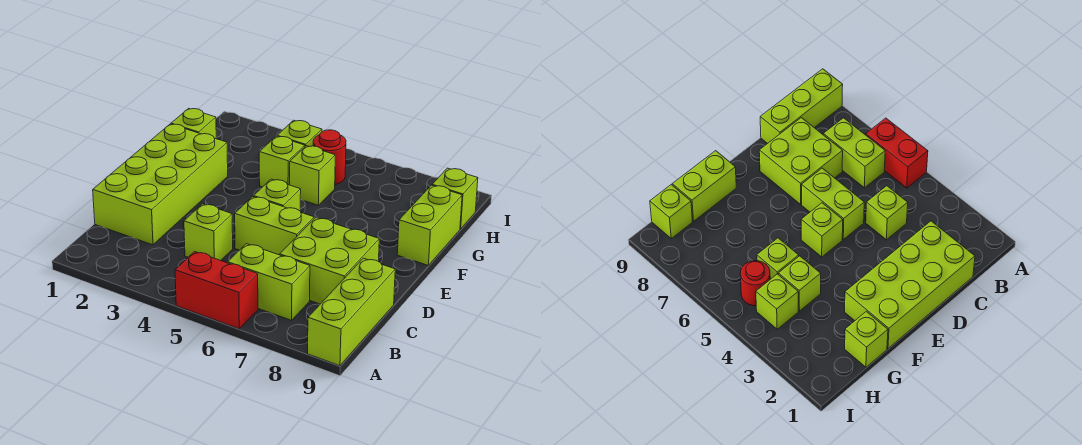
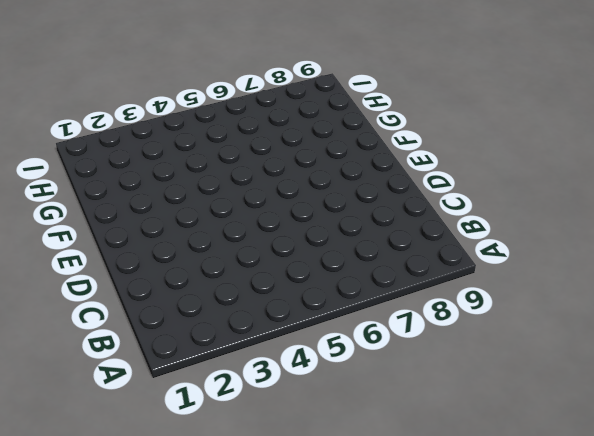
none -> red brick A5:A6 level 1
none -> lime brick A9:C9 level 1
none -> lime brick B6:B7 level 1

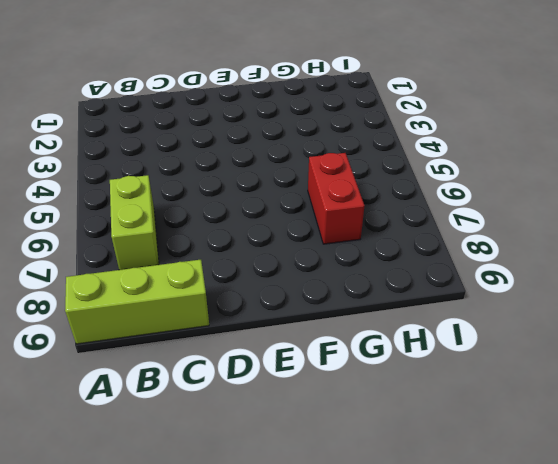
red brick G6:G7 level 1 -> red brick A5:A6 level 1
none -> lime brick C1:F2 level 1
none -> lime brick C4 level 1
none -> lime brick C7:D8 level 1

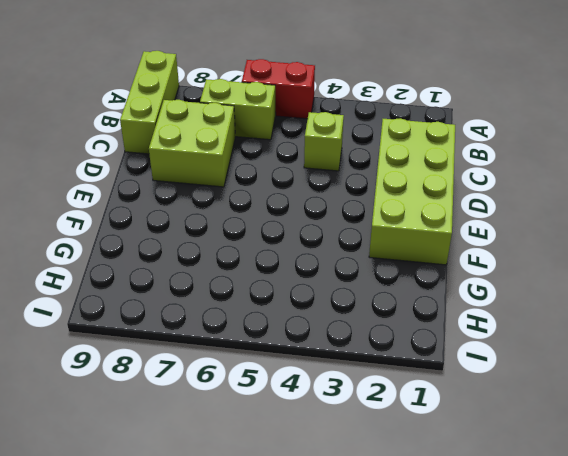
none -> lime brick D5:D6 level 1
none -> lime brick E5 level 1
none -> lime brick F9:G9 level 1

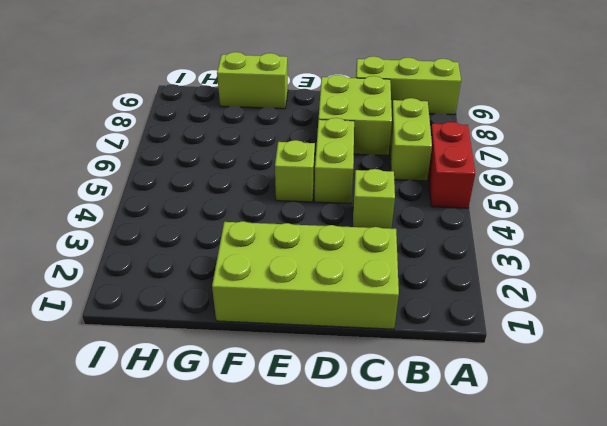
none -> lime brick G1 level 1
none -> lime brick G4 level 1
none -> lime brick G5 level 1

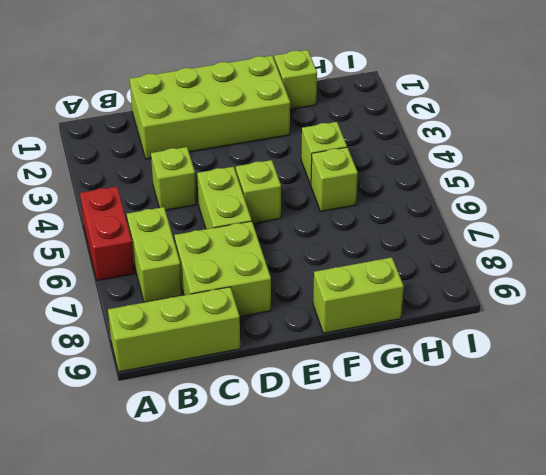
none -> lime brick H4 level 1
none -> red round brick H5 level 1
none -> lime brick H9 level 1

